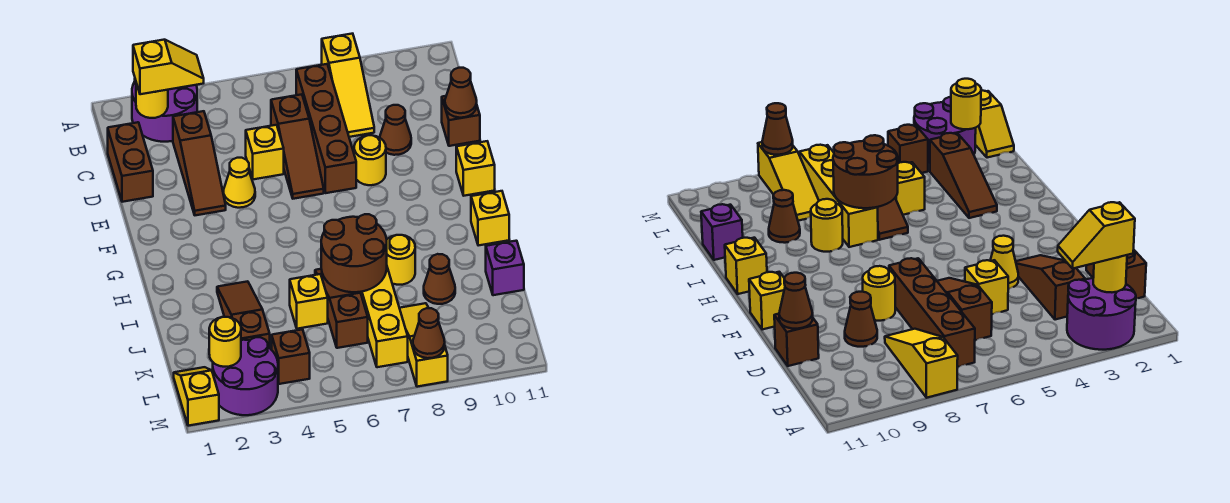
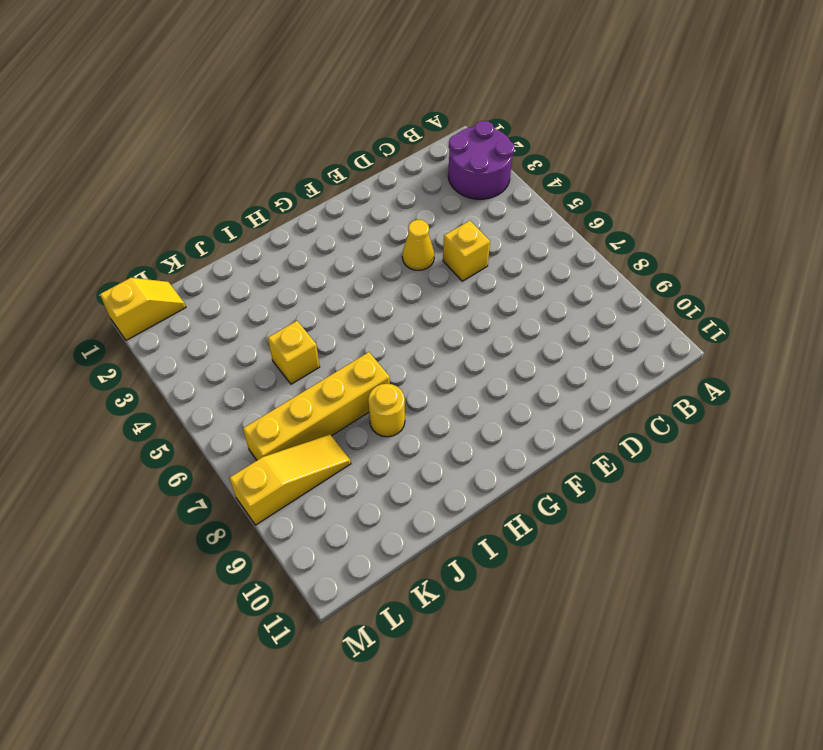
none -> yellow slope A8:C8 level 1 top A
none -> brown brick B7:E7 level 1
none -> brown brick C1:D1 level 1
none -> brown slope C3:E3 level 1 top C

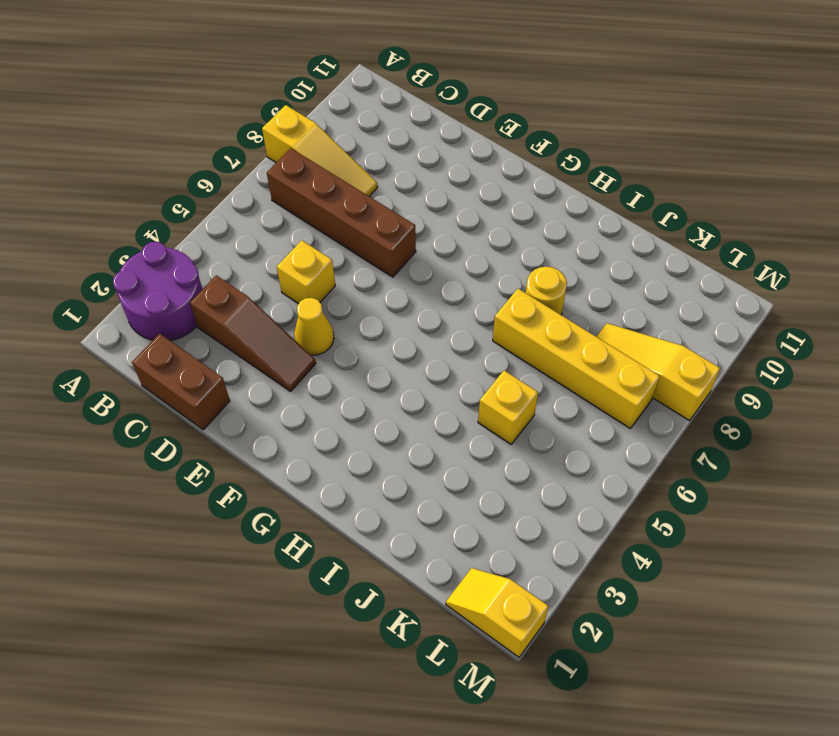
none -> brown slope C6:E6 level 1 top C
none -> brown cone D9 level 1
none -> brown brick D11 level 1
none -> yellow round brick E8 level 1

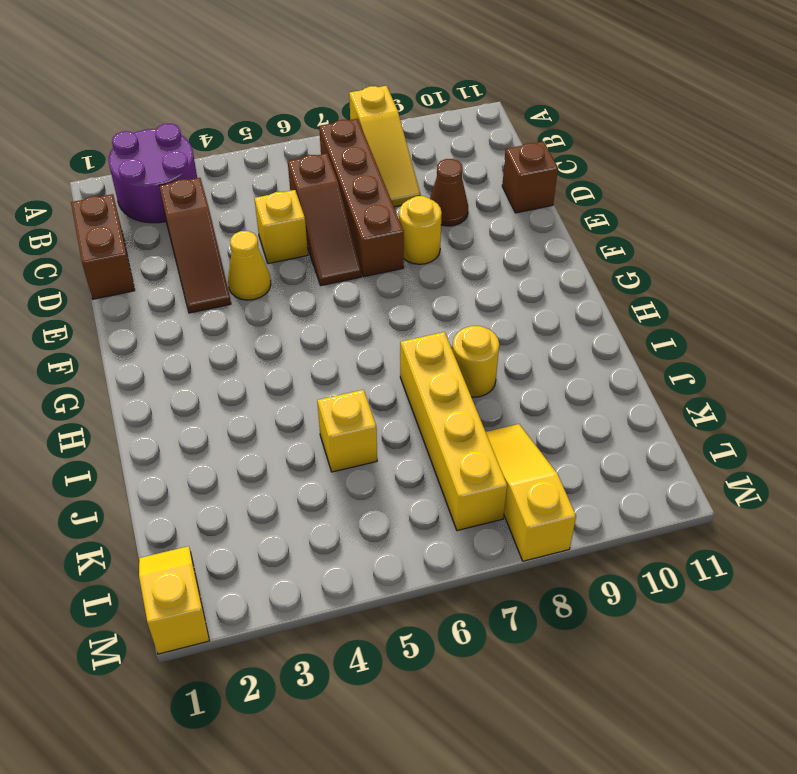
none -> yellow brick F11 level 1
none -> yellow brick H11 level 1
none -> brown slope I3:K3 level 1 top K
none -> brown slope I6:K6 level 1 top K

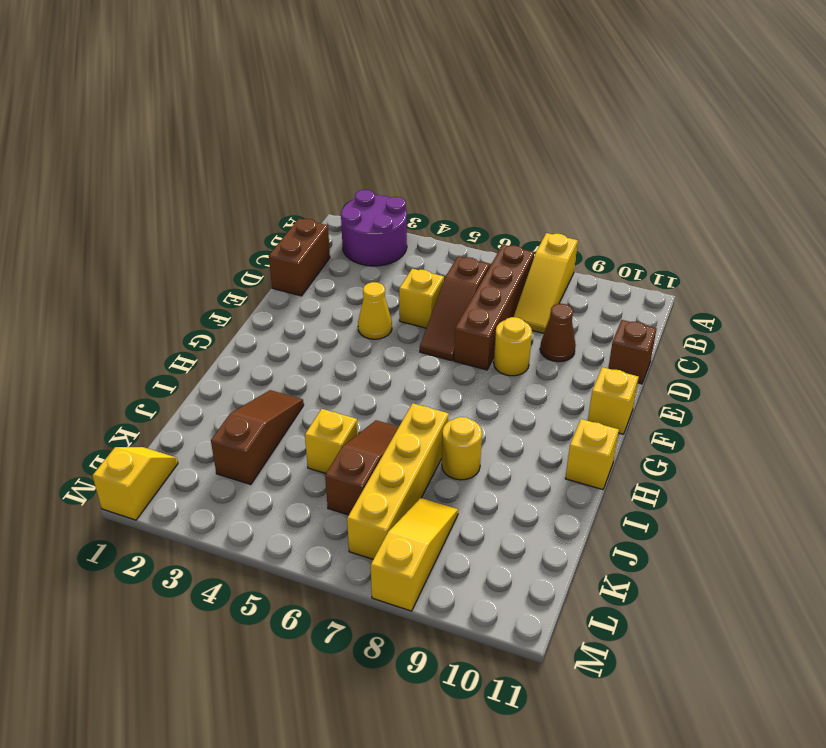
none -> brown slope C3:E3 level 1 top C
none -> brown cone J9 level 1
none -> purple brick J11 level 1
none -> purple round brick L2:M3 level 1

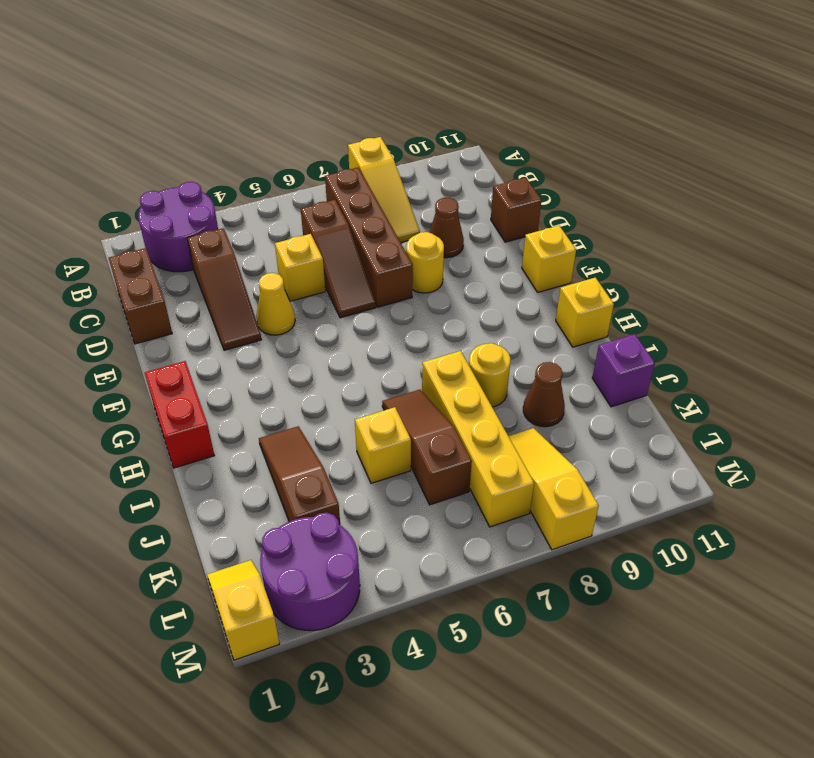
red brick G1:H1 level 1 -> none
none -> brown brick L4 level 1
none -> yellow round brick B2 level 2
none -> brown cone D11 level 2
none -> brown round brick I6:J7 level 2

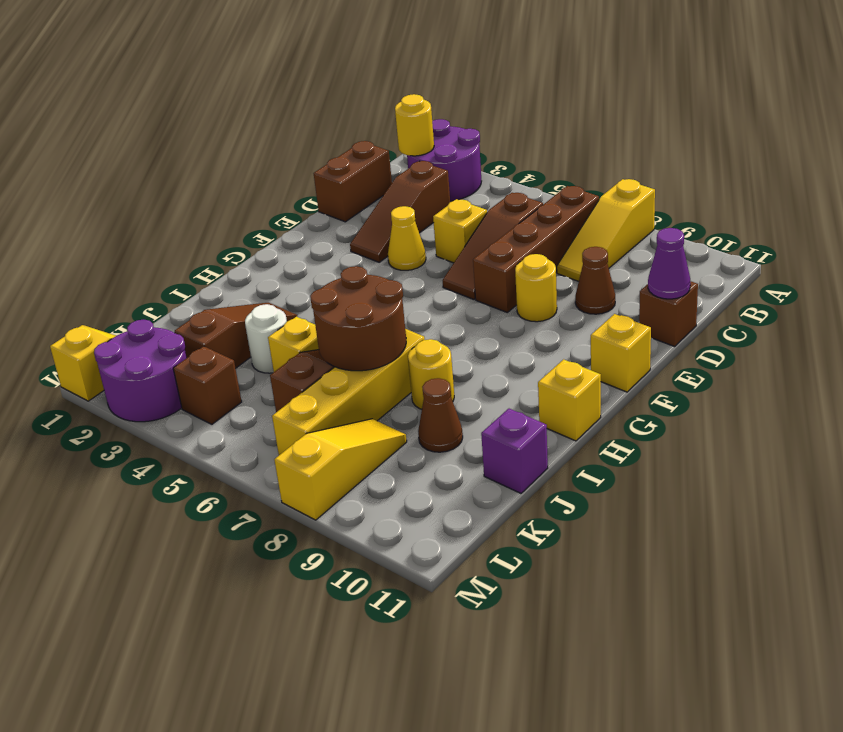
purple cone D11 level 2 -> brown cone D11 level 2
white round brick J4 level 1 -> none
none -> yellow round brick L2 level 2
none -> brown cone M8 level 2
none -> yellow slope B2:B3 level 3 top 2

